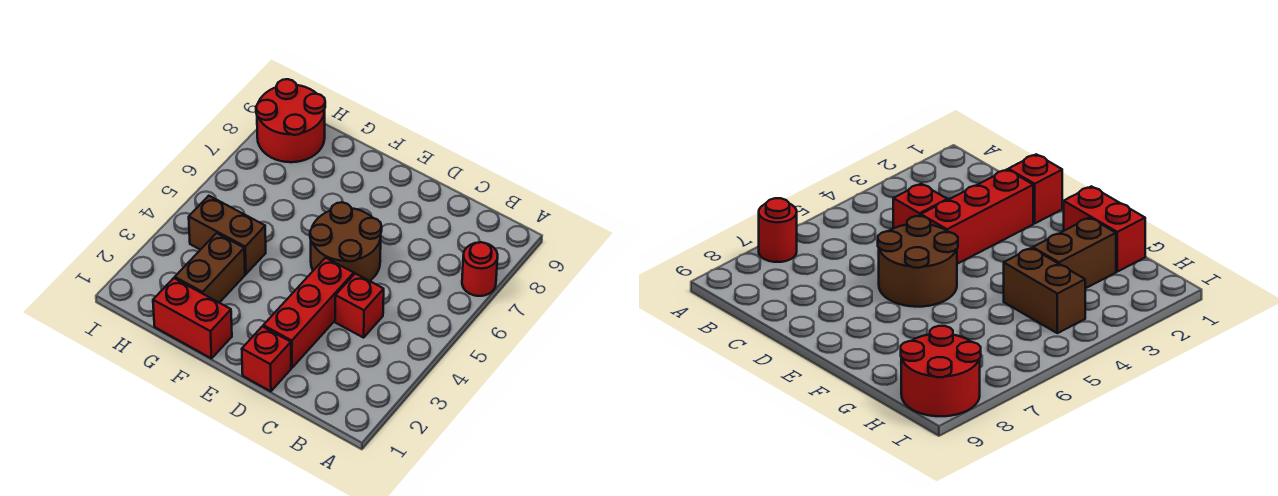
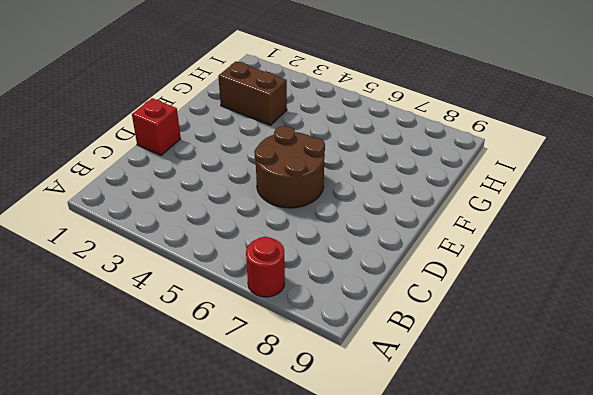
none -> red brick C4 level 1
none -> red brick D2:D4 level 1

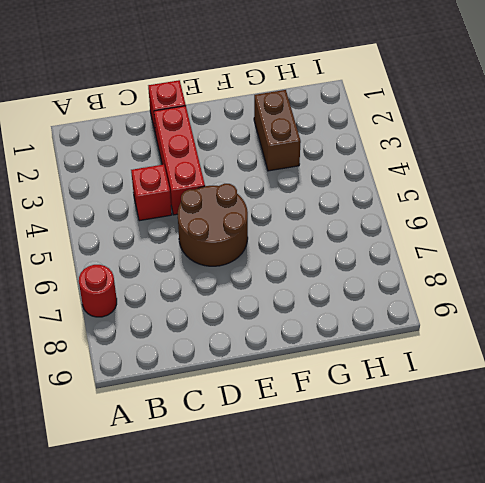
none -> red brick F1:G1 level 1
none -> brown brick G4:H4 level 1

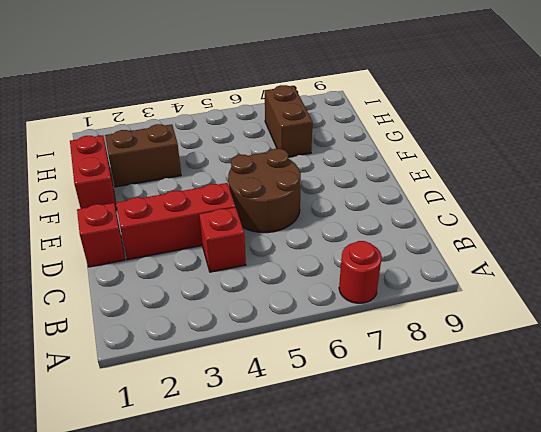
brown brick G7:H7 level 1 -> brown brick G4:H4 level 1
none -> red round brick H8:I9 level 1

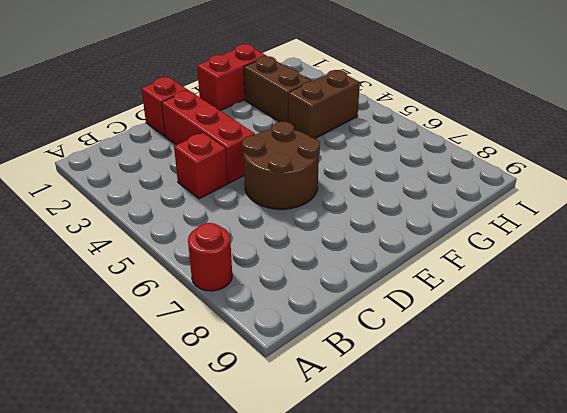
none -> red round brick H8:I9 level 1

